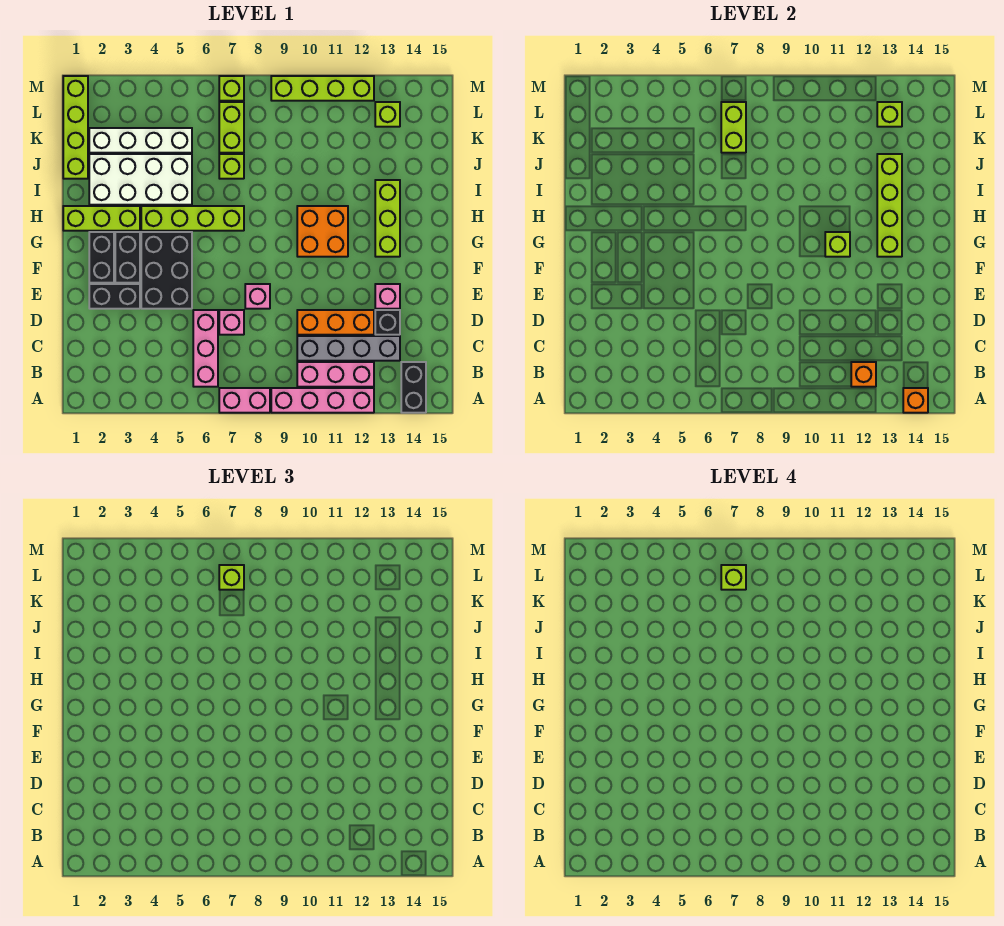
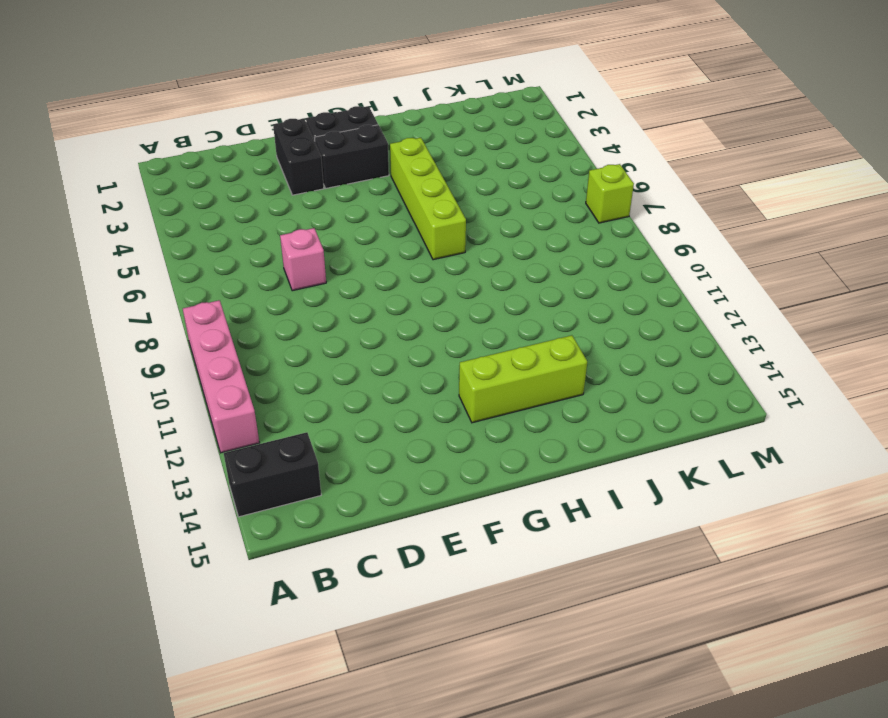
none -> pink brick A7:A8 level 1
none -> pink brick B6:D6 level 1
none -> pink brick B10:B12 level 1
none -> grey brick C10:C13 level 1

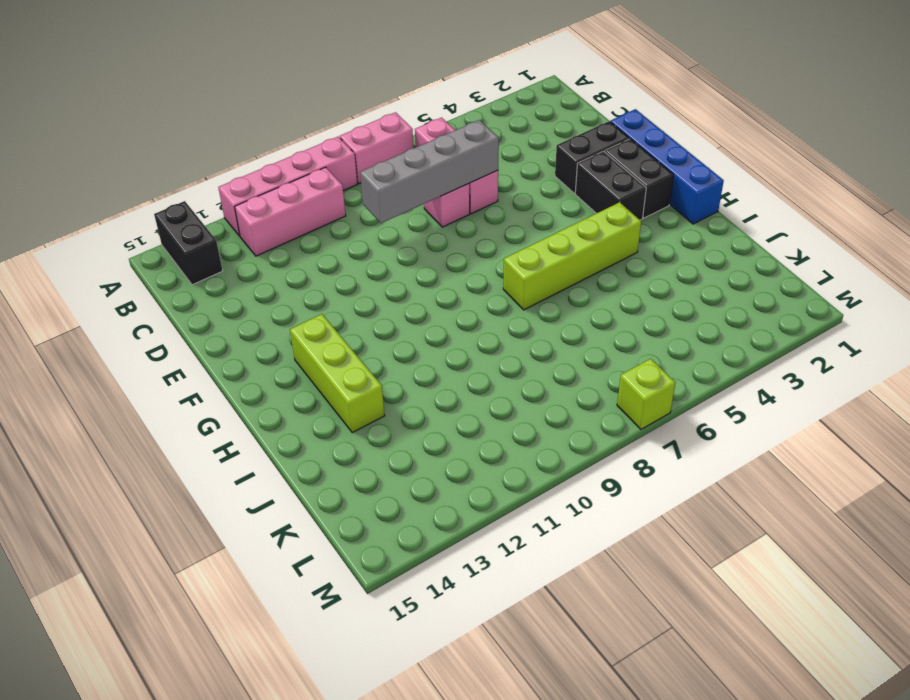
grey brick D6:D9 level 2 -> grey brick C10:C13 level 1
blue brick E1:H1 level 1 -> lime brick H1:H3 level 1
none -> orange brick D10:D12 level 1
none -> black brick D13 level 1
none -> black brick E4:G5 level 1
none -> pink brick E8 level 1

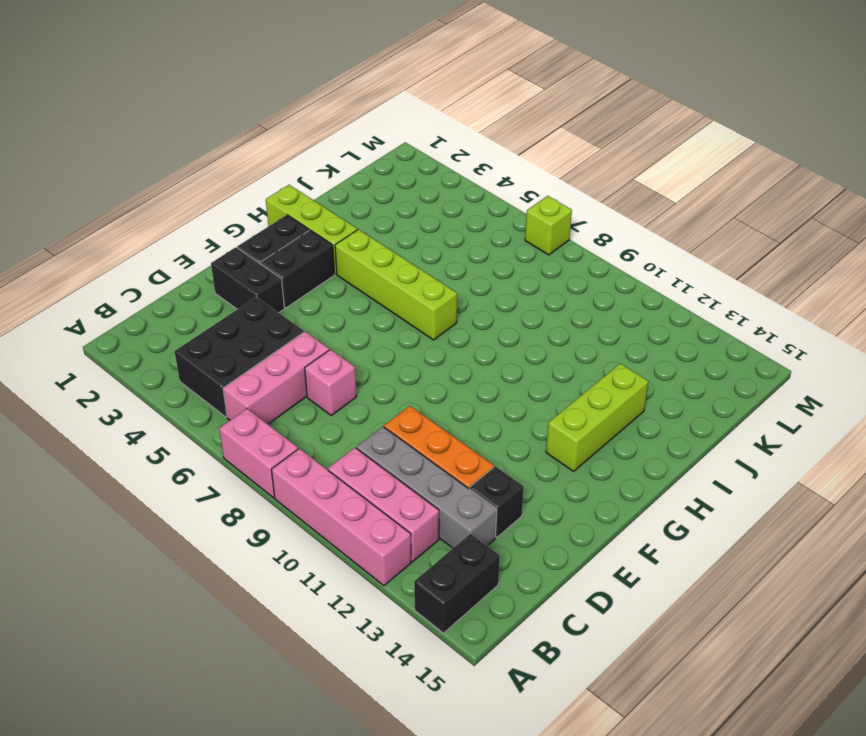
black brick B4:D5 level 1 -> black brick E4:G5 level 1
none -> pink brick E8 level 1
none -> pink brick E13 level 1
none -> orange brick G10:H11 level 1
none -> white brick I2:J5 level 1

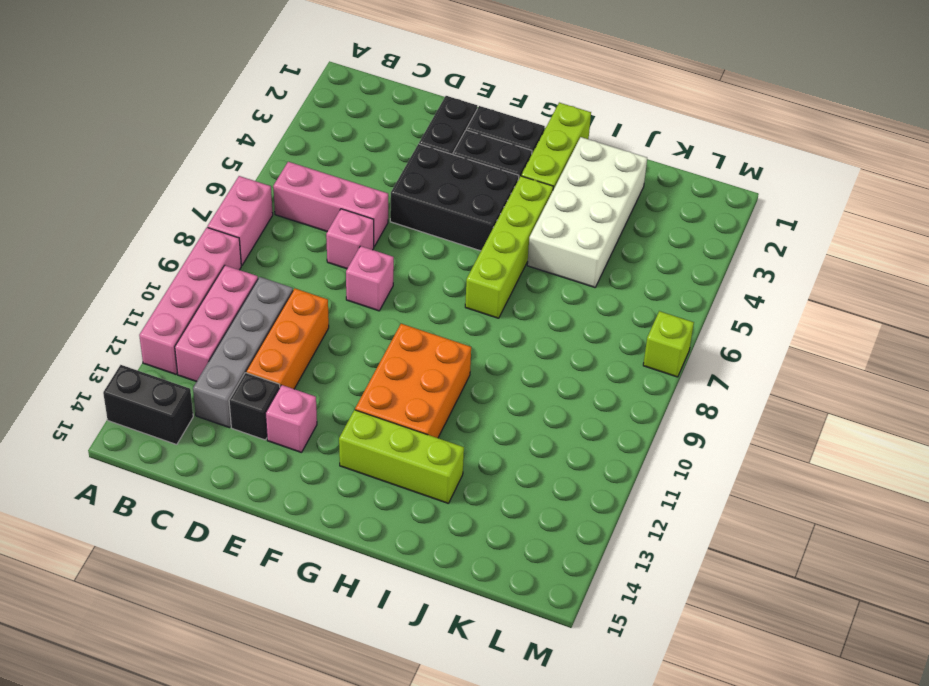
orange brick G10:H12 level 1 -> orange brick G10:H11 level 1
none -> lime brick J1:M1 level 1
none -> lime brick J7 level 1
none -> white brick K2:K5 level 1
none -> lime brick K7:L7 level 1

